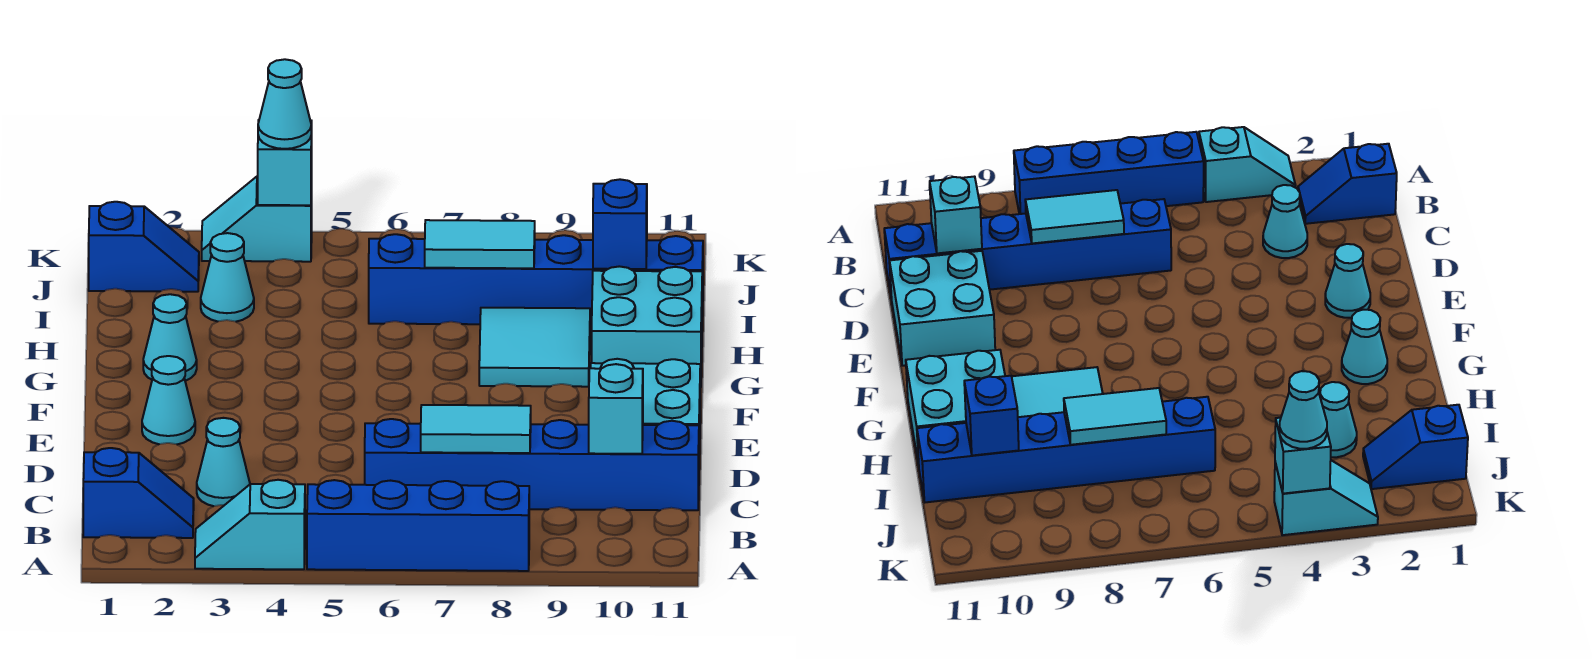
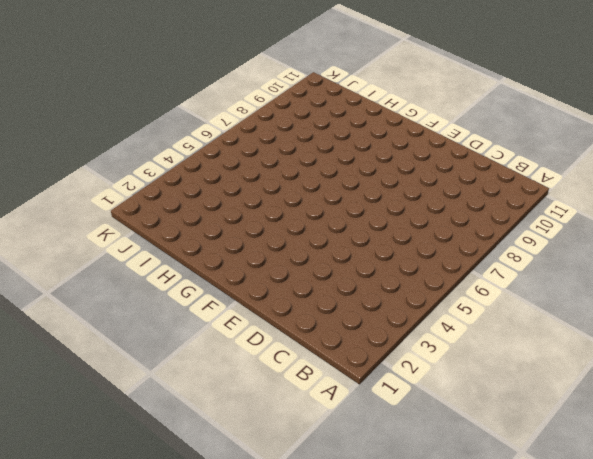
none -> cyan slope A3:A4 level 1 top 4
none -> blue brick A5:A8 level 1
none -> blue slope B1:B2 level 1 top 1

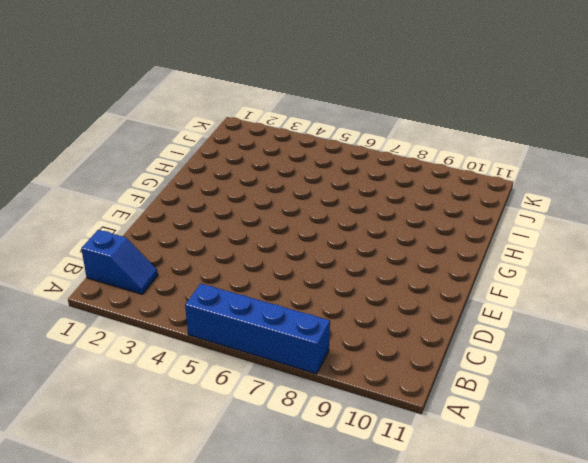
none -> cyan slope A3:A4 level 1 top 4
none -> cyan cone C3 level 1
none -> blue brick C6:C11 level 1

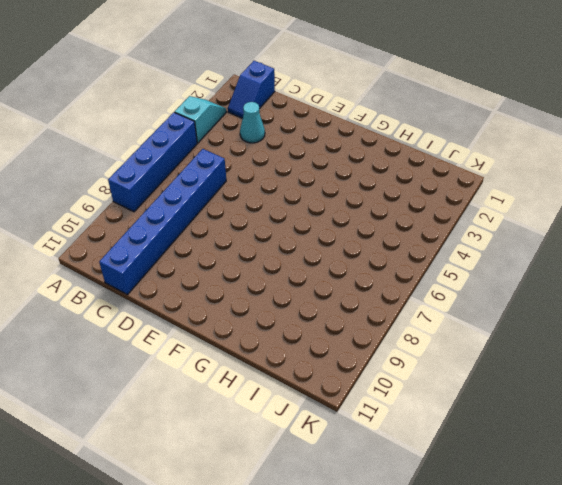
none -> cyan brick D10:E11 level 1
none -> cyan cone E2 level 1
none -> cyan cone G2 level 1

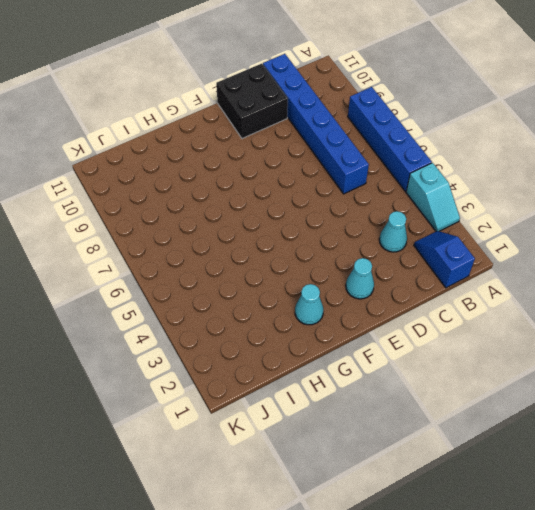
black brick D10:E11 level 1 -> cyan brick D10:E11 level 1
none -> cyan tile G8:H9 level 1
none -> cyan brick G10:H11 level 1
none -> cyan cone I3 level 1

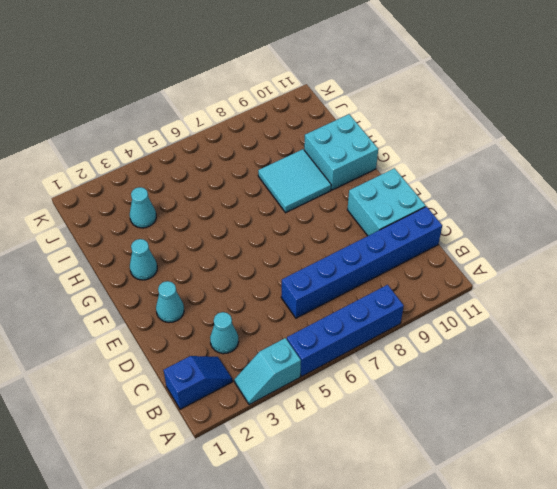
none -> blue brick I6:I11 level 1
none -> blue slope J1:J2 level 1 top 1
none -> cyan slope K3:K4 level 1 top 4

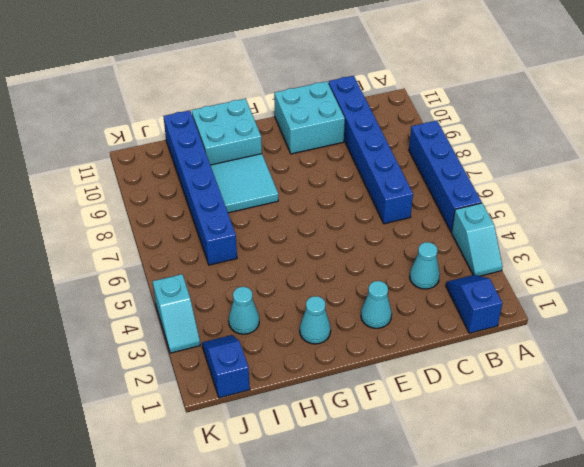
none -> cyan tile C7:C8 level 2
none -> cyan brick C10 level 2
none -> cyan tile I7:I8 level 2

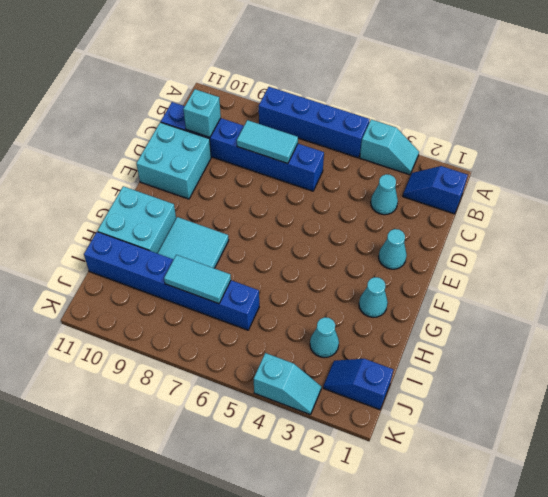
none -> blue brick I10 level 2
none -> cyan brick K4 level 2
none -> cyan cone K4 level 3

